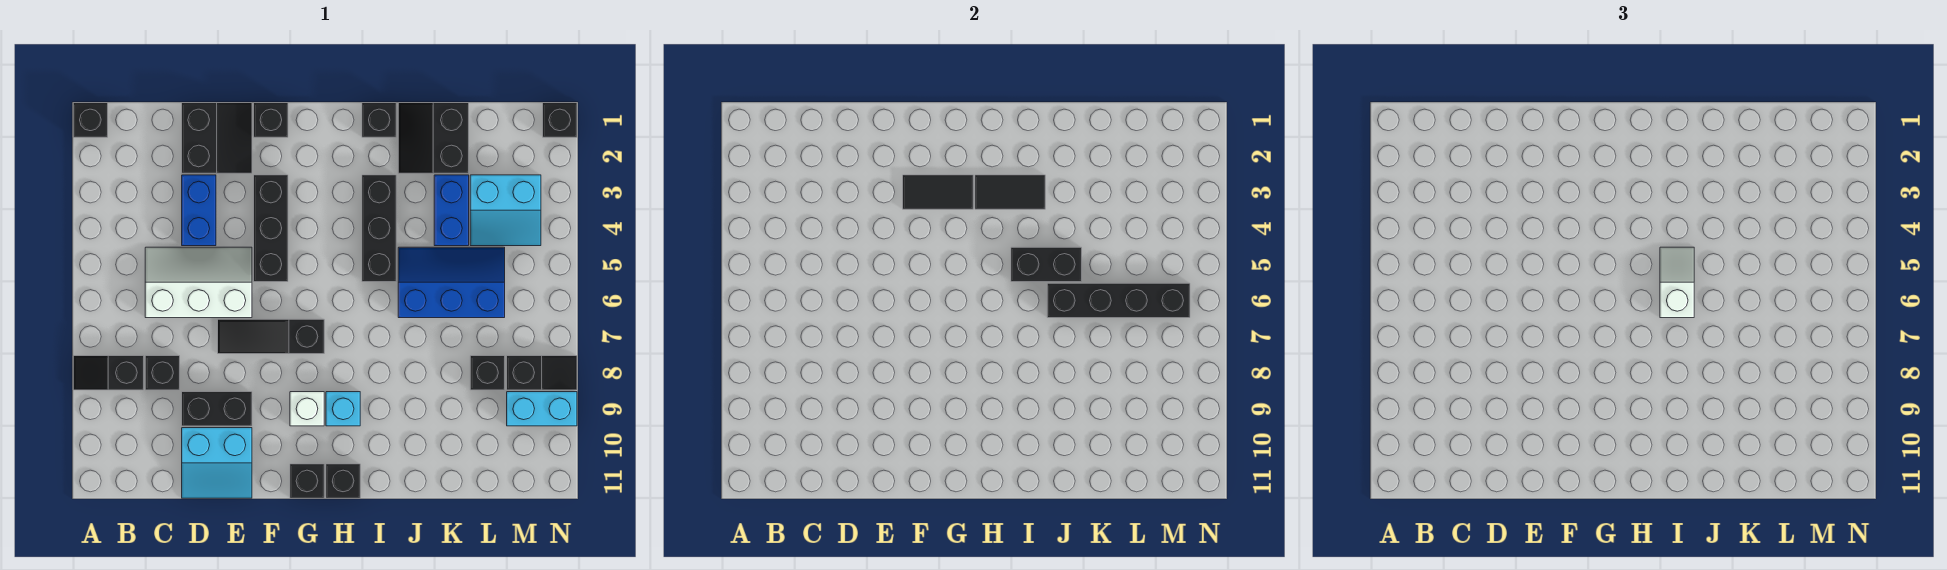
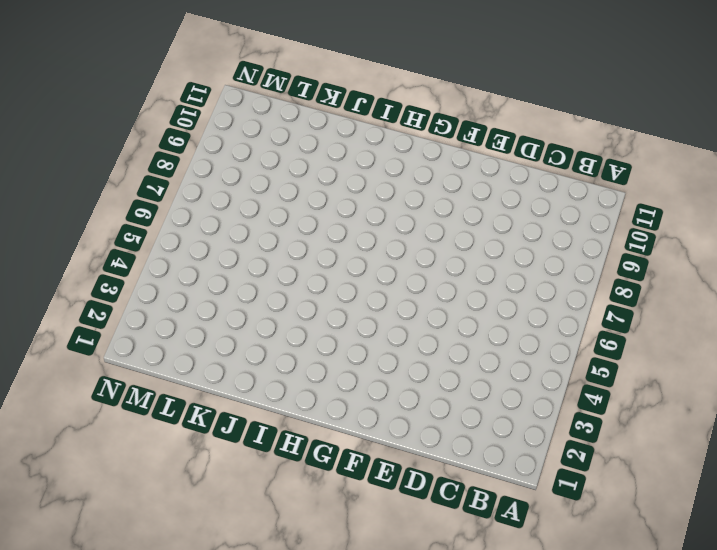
none -> black brick A1 level 1
none -> black slope A8:B8 level 1 top B
none -> white slope C5:E6 level 1 top 6
none -> black brick C8 level 1

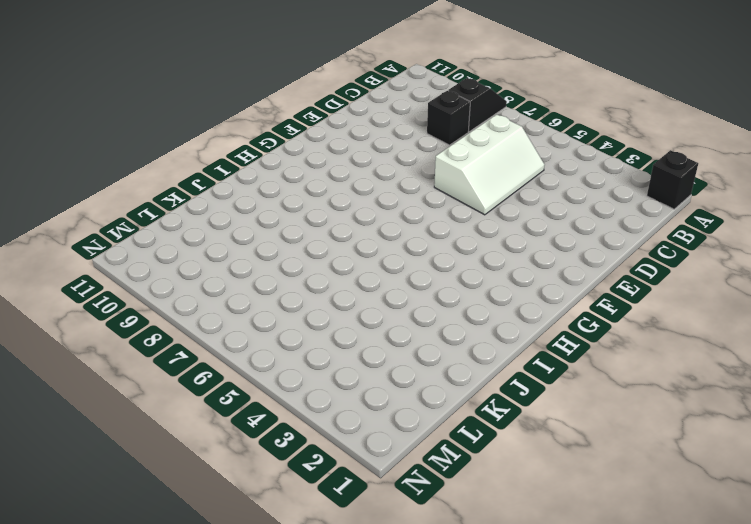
none -> black slope D1:E2 level 1 top D
none -> blue brick D3:D4 level 1
none -> black brick D9:E9 level 1
none -> cyan slope D10:E11 level 1 top 10

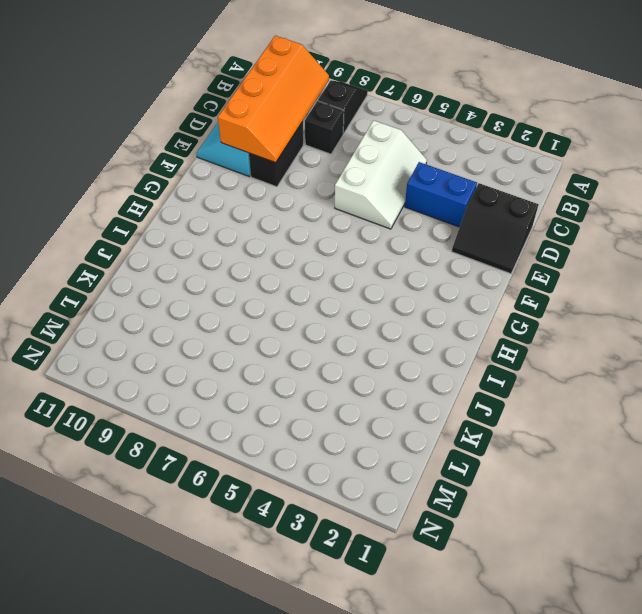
orange slope B9:E10 level 2 top 10 -> none
none -> black brick A1 level 1
none -> black slope E7:G7 level 1 top G
none -> black brick F1 level 1
none -> black brick F3:F5 level 1

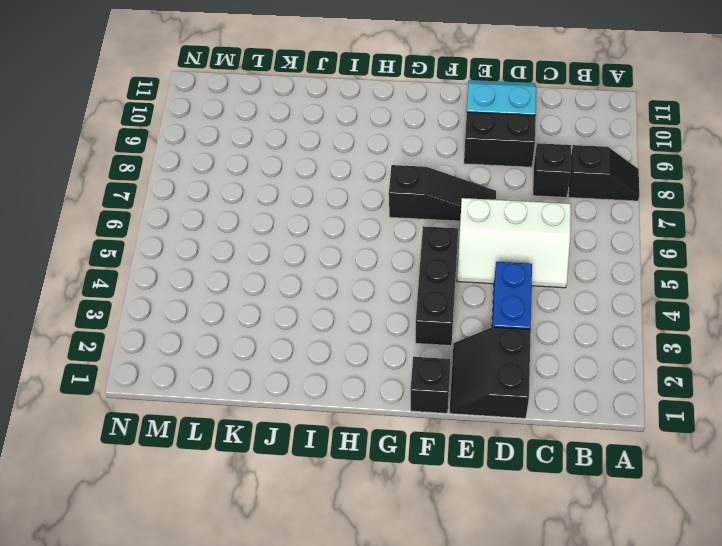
none -> black brick A1 level 1
none -> white brick G9 level 1
none -> black brick G11 level 1
none -> cyan brick H9 level 1

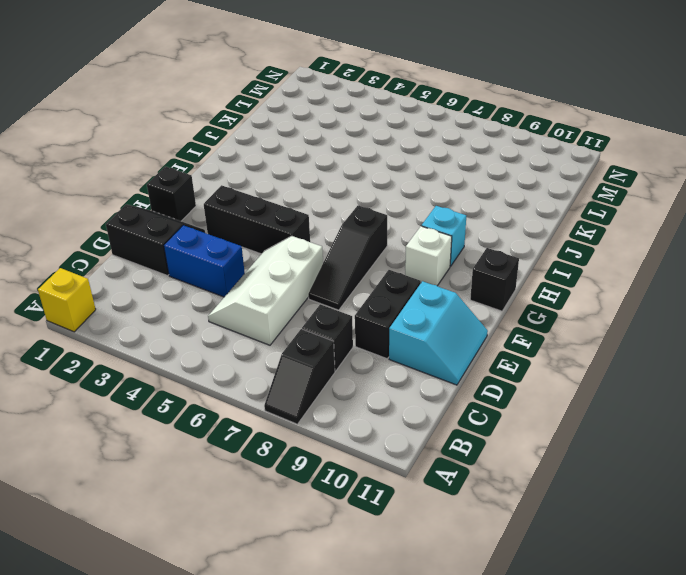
yellow brick A1 level 1 -> black brick A1 level 1
none -> black brick H11 level 1
none -> black brick I1 level 1
none -> black brick I3:I5 level 1
none -> black slope J1:K2 level 1 top K

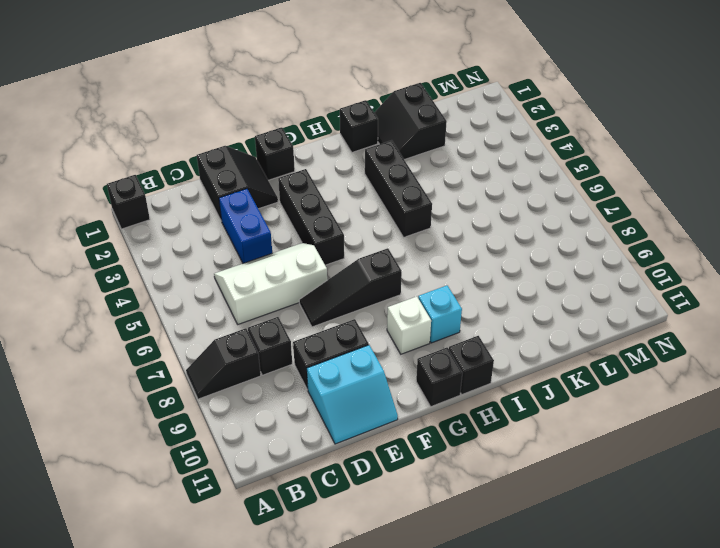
none -> blue slope J5:L6 level 1 top 6
none -> blue brick K3:K4 level 1
none -> cyan slope L3:M4 level 1 top 3
none -> black brick L8 level 1

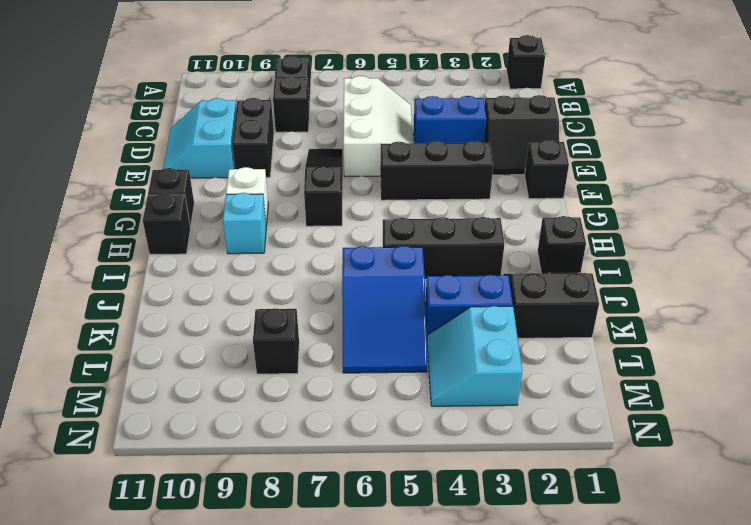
blue slope J5:L6 level 1 top J -> blue slope J5:L6 level 1 top 6
none -> black slope M8:N8 level 1 top M
none -> cyan brick M9:N9 level 1
none -> black brick N1 level 1
none -> black tile F3:G3 level 2

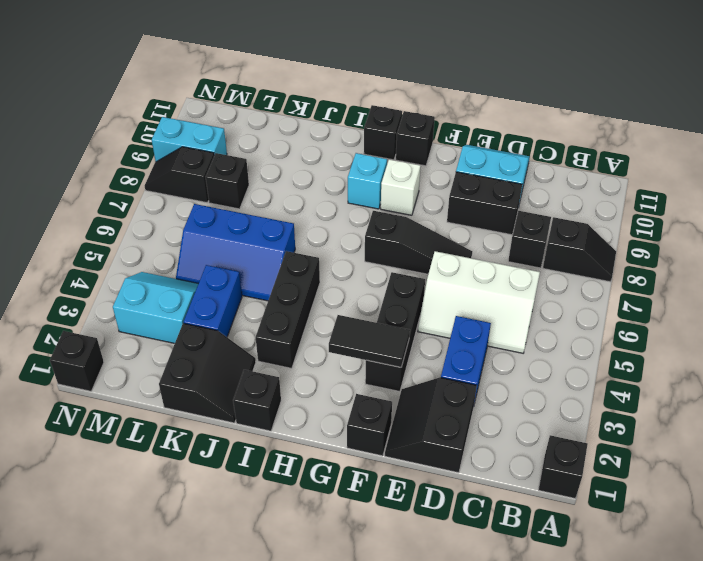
none -> black tile H3:I3 level 2
none -> black brick I5:J5 level 2
none -> black brick J6:M6 level 2
none -> white slope I5:I6 level 3 top 6

